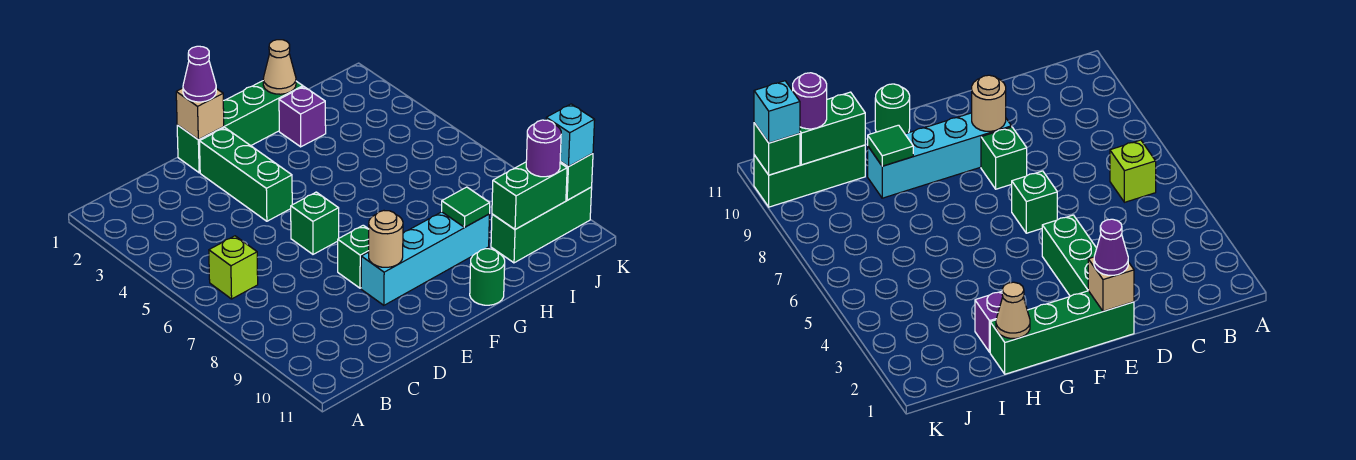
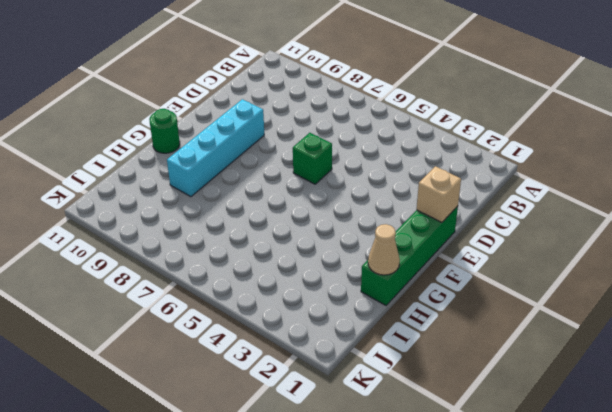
none -> lime brick B6 level 1
none -> green brick E2:E4 level 1
none -> green brick E8 level 1

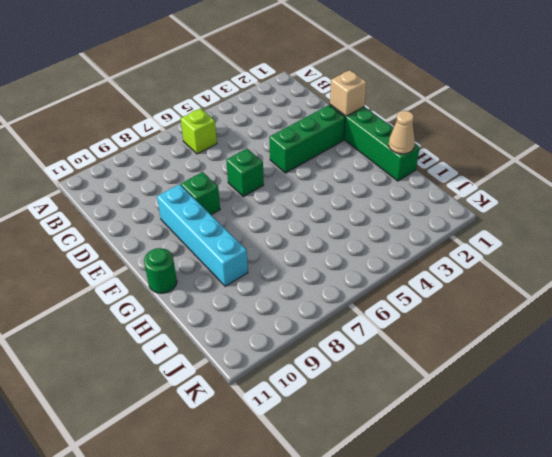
none -> purple brick H2 level 1
none -> green brick I10:K10 level 1
none -> tan round brick E9 level 2

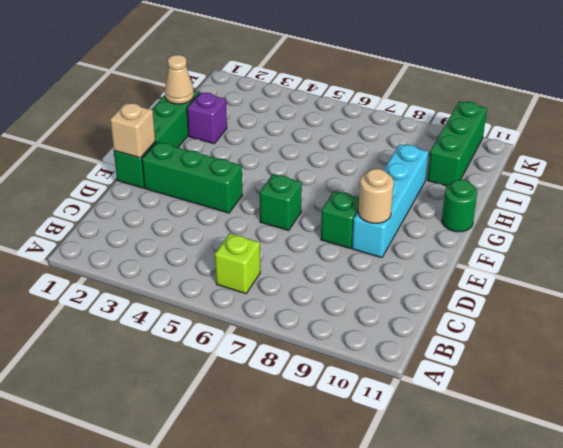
none -> green tile H9 level 2
none -> green brick I10:J10 level 2
none -> green brick K10 level 2

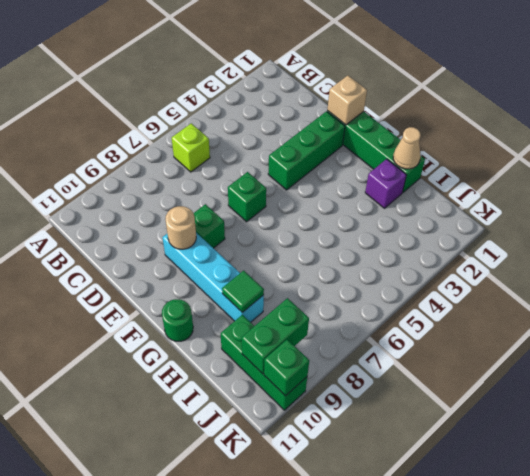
green brick J9:J10 level 2 -> green brick I10:J10 level 2
none -> purple cone E1 level 3
none -> purple round brick J10 level 3
none -> cyan brick K10 level 3

